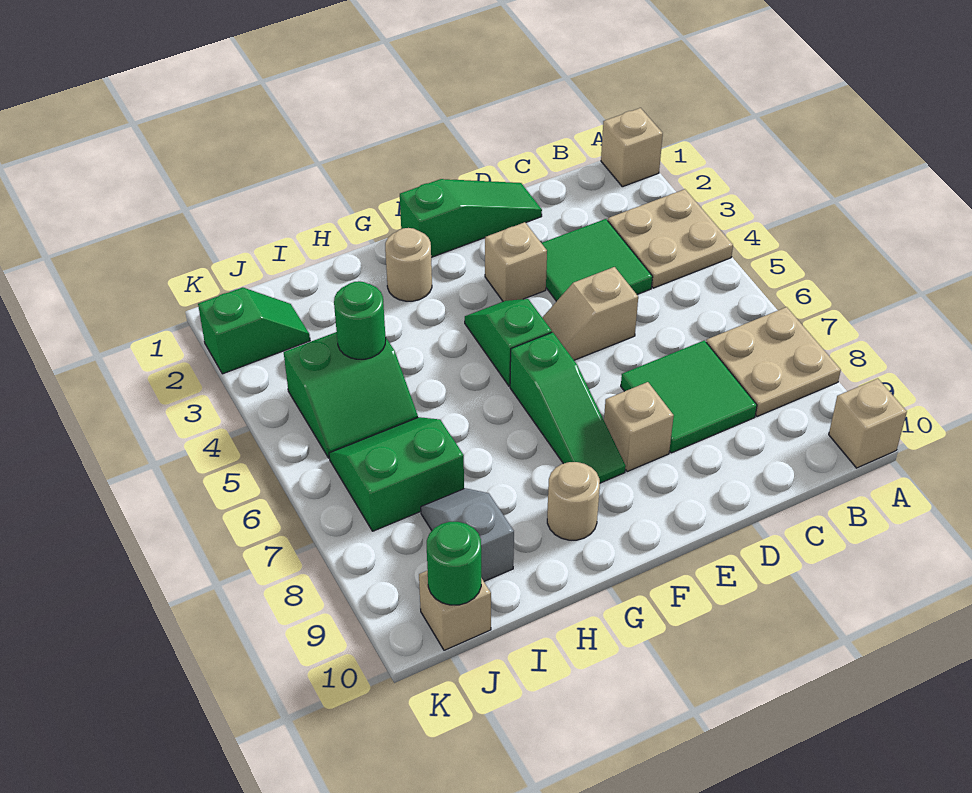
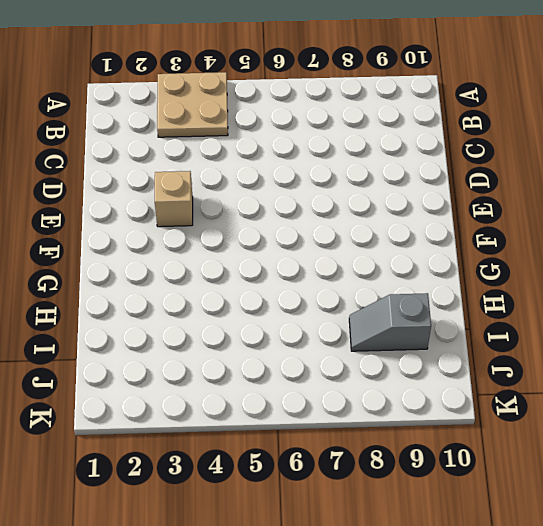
none -> tan brick A1 level 1
none -> tan plate A7:B8 level 1
none -> tan brick A10 level 1

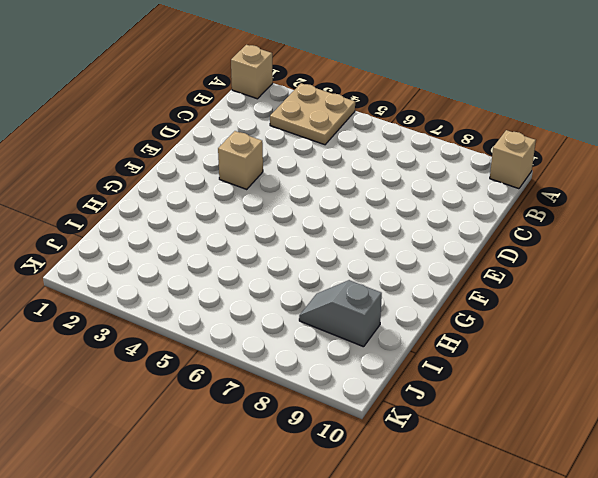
none -> tan plate A7:B8 level 1
none -> green tile C3:D4 level 1
none -> green tile C7:D8 level 1

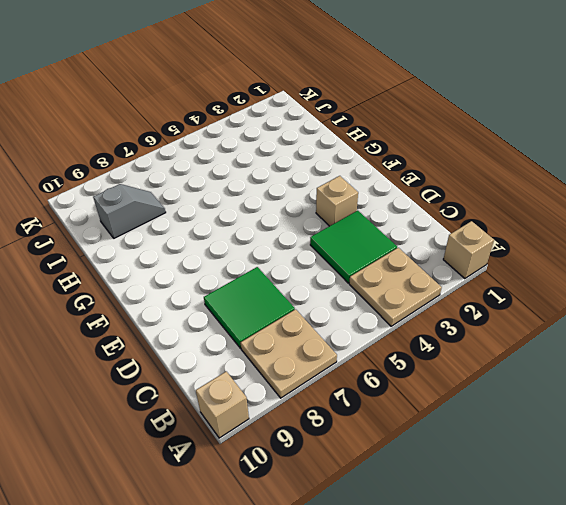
none -> green slope D1:F1 level 1 top F
none -> tan slope D5:E5 level 1 top D
none -> tan brick E8 level 1

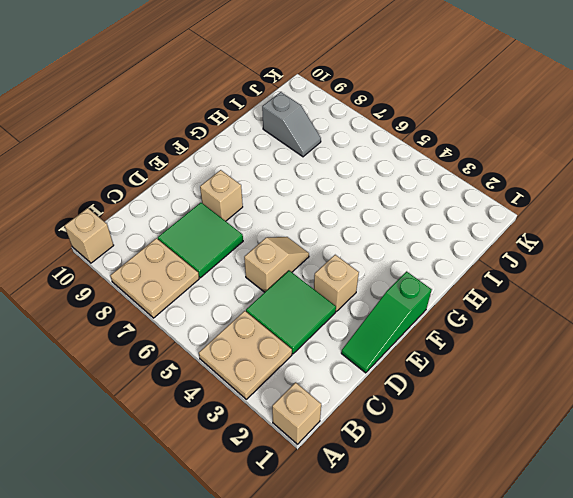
none -> green slope F4:F5 level 1 top 5
none -> green slope F6:F8 level 1 top 6
none -> tan round brick G2 level 1

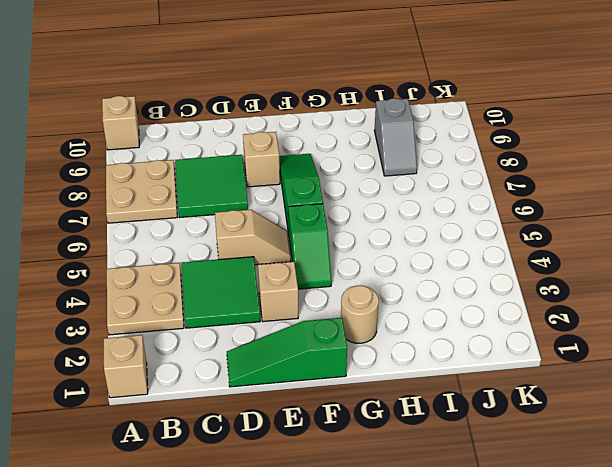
none -> tan round brick G9 level 1
none -> green slope I4:J5 level 1 top 4
none -> green slope I6:J7 level 1 top 7

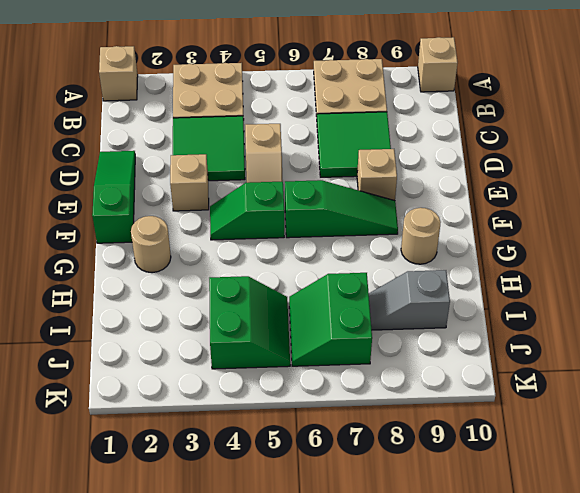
none -> green slope J2:K2 level 1 top K
none -> tan brick J10 level 1
none -> green round brick I4 level 2

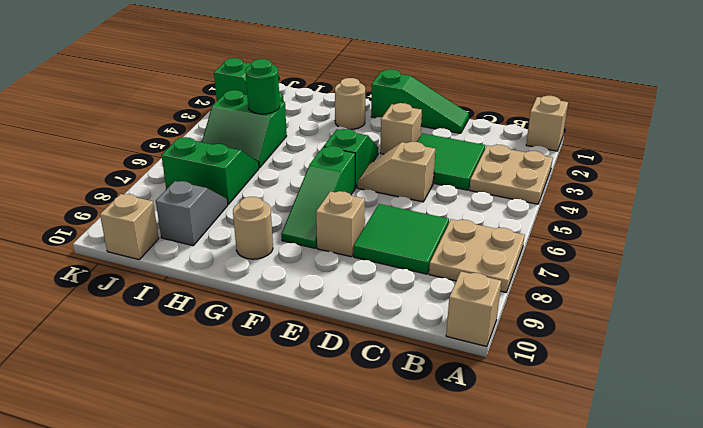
none -> green round brick J10 level 2

